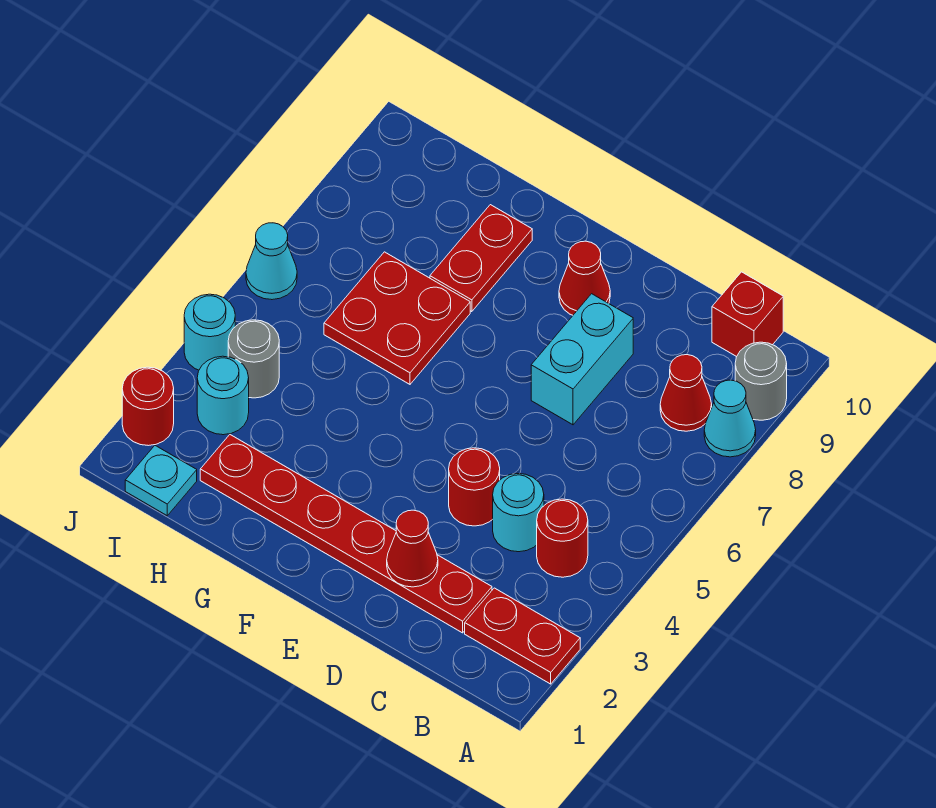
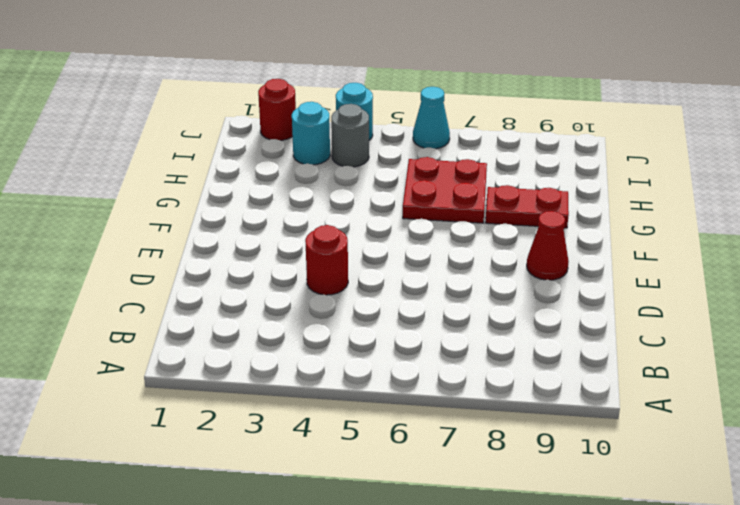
none -> red plate A2:B2 level 1
none -> cyan cone A8 level 1
none -> grey round brick A9 level 1

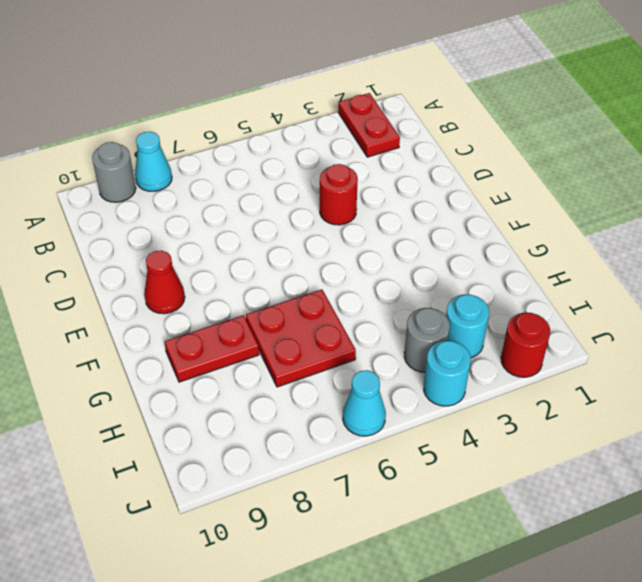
none -> red round brick B4 level 1
none -> red cone B8 level 1
none -> red brick B10 level 1

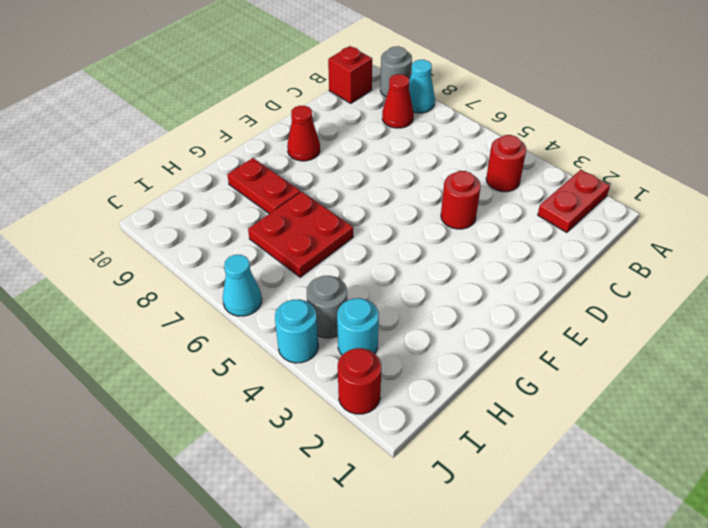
none -> red plate C2:H2 level 1
none -> cyan round brick C4 level 1
none -> cyan brick D7:D8 level 1

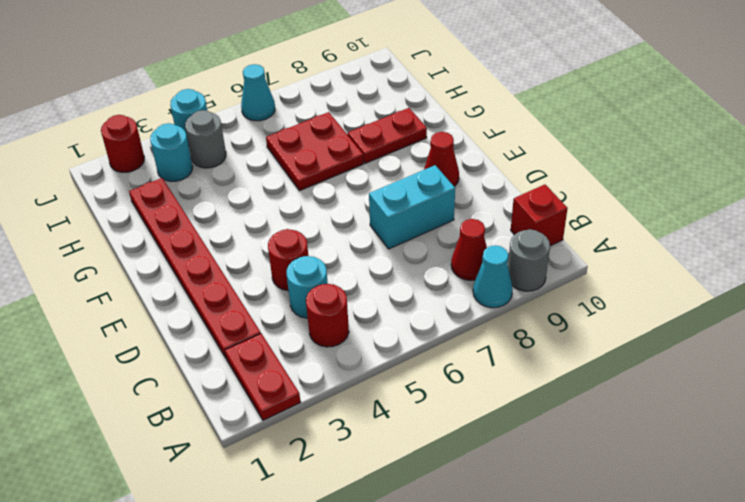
none -> cyan plate I1 level 1
none -> red cone D2 level 2

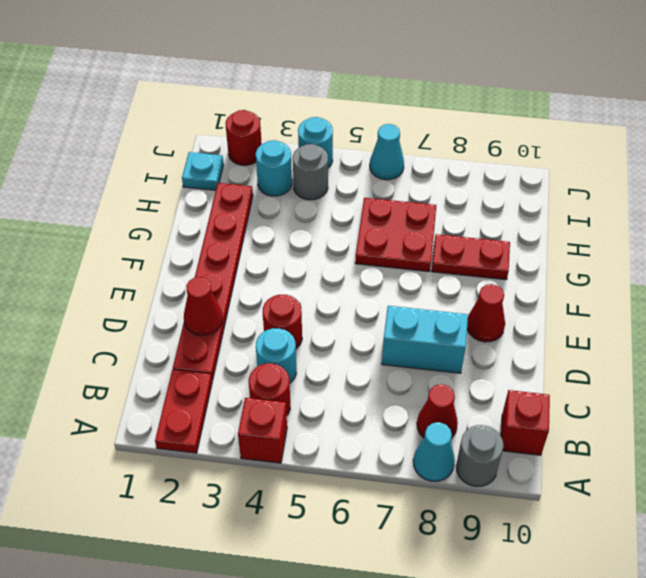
red brick A4 level 1 -> none

